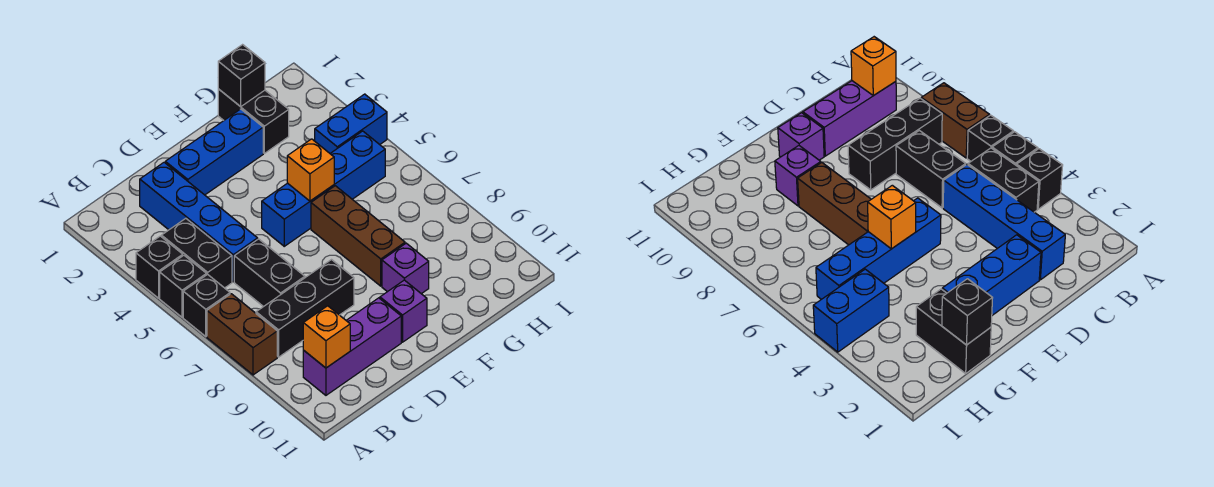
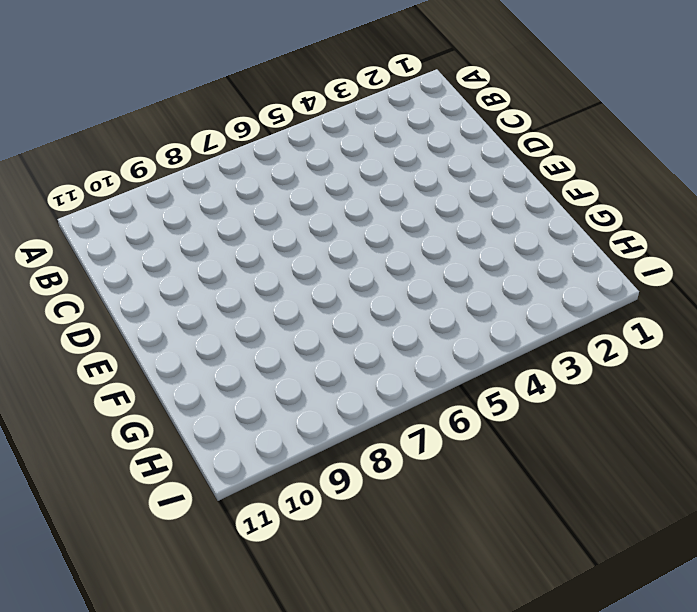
none -> black brick A4 level 1
none -> black brick A5 level 1
none -> black brick A6 level 1

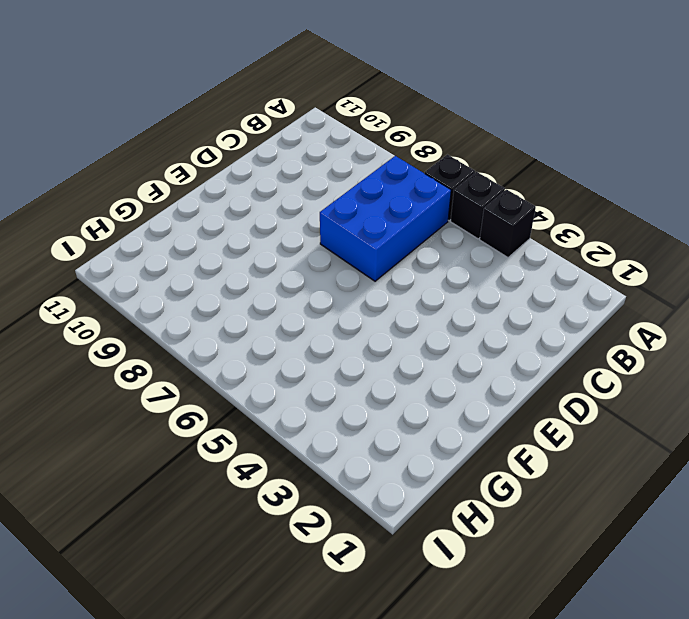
blue brick B6:D7 level 1 -> black brick C6:C7 level 1
none -> brown brick A7:A8 level 1
none -> black brick B4:B5 level 1
none -> black brick B8:D8 level 1

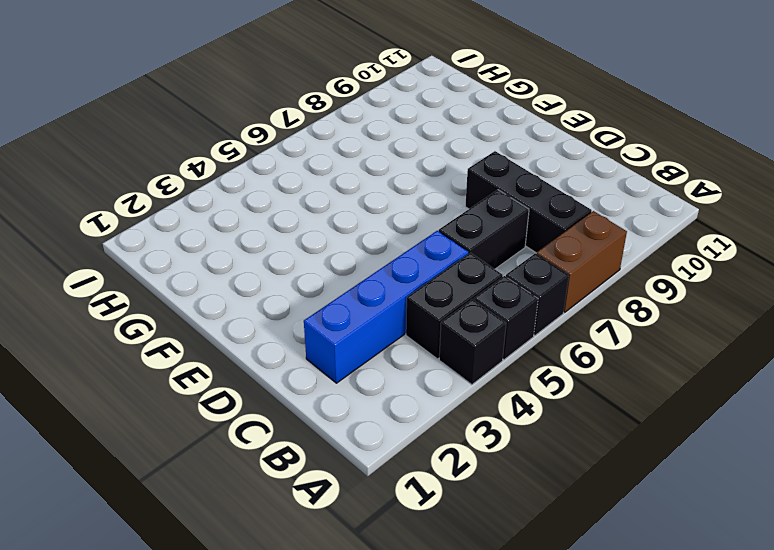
none -> purple brick B10:D10 level 1
none -> blue brick D2:F2 level 1
none -> blue brick E5:H5 level 1

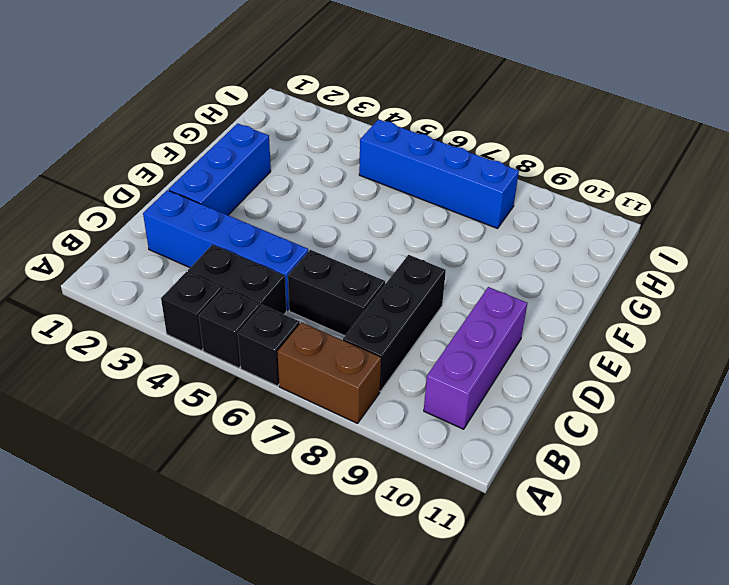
blue brick H5:H8 level 1 -> blue brick E5:H5 level 1
none -> purple brick E10 level 1
none -> brown brick F6:F8 level 1
none -> purple brick F9 level 1

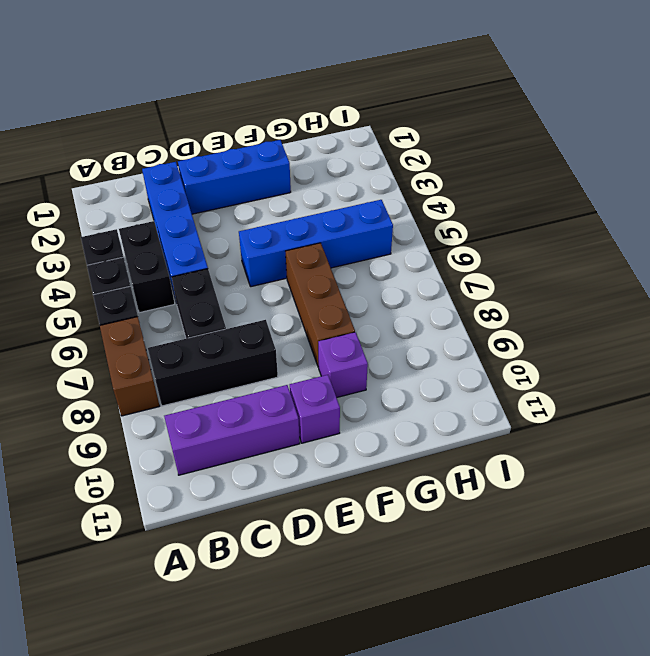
none -> black brick G1:G2 level 1
none -> blue brick H4:I4 level 1
none -> orange brick B10 level 2

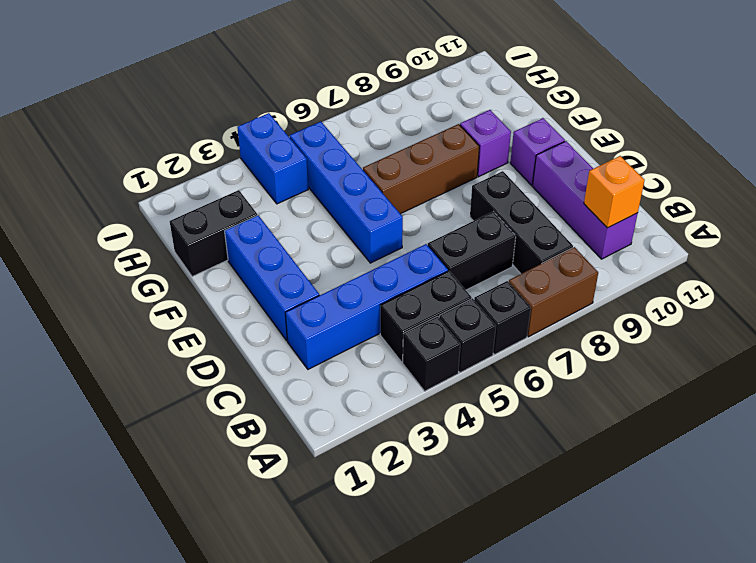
none -> orange brick F5 level 2
none -> black brick G1 level 2

